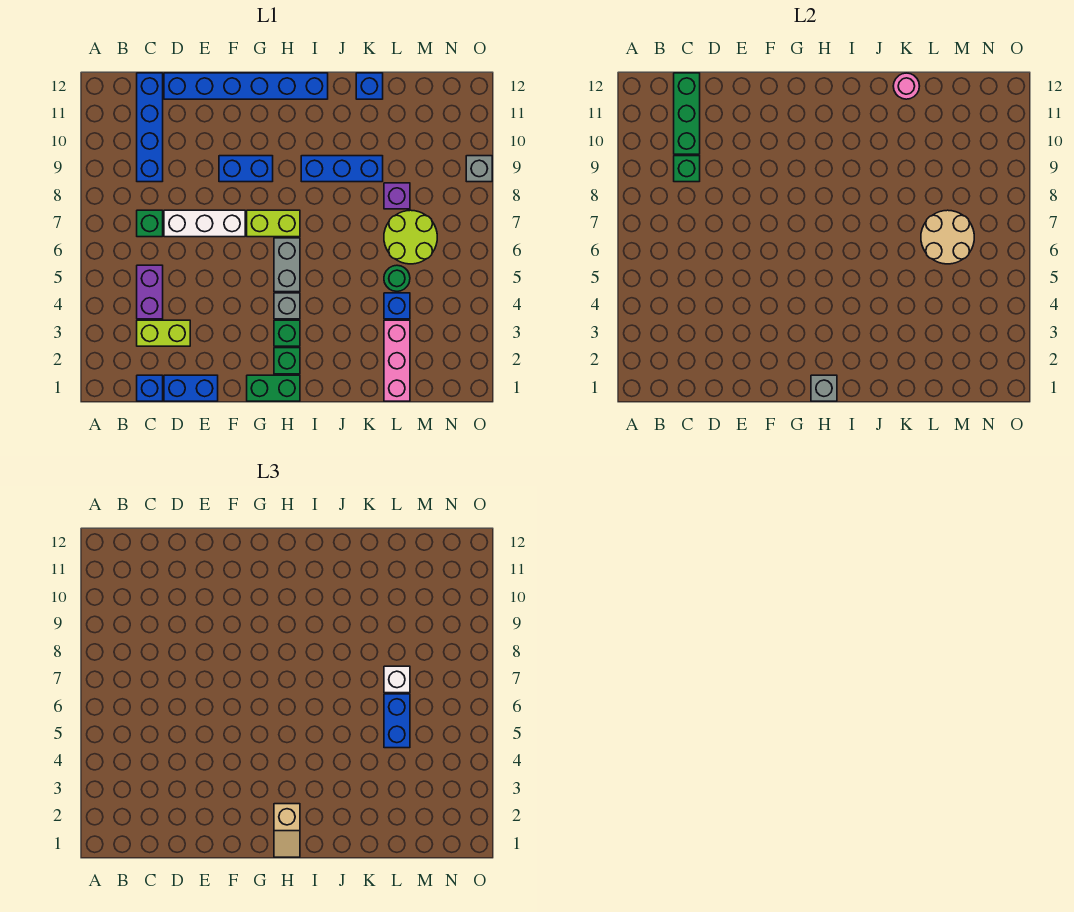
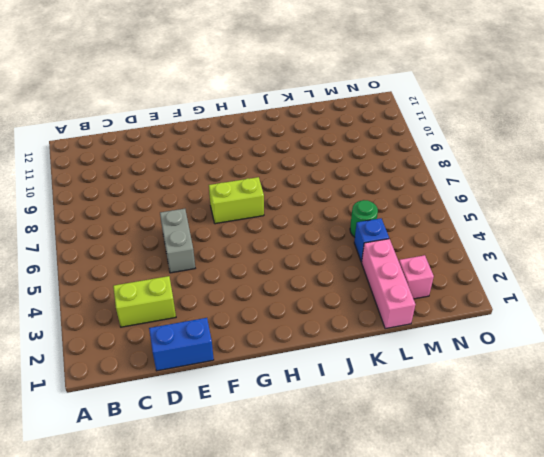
grey brick E5:E6 level 1 -> grey brick H5:H6 level 1
pink brick M2 level 1 -> none
none -> blue brick C1 level 1
none -> purple brick C4:C5 level 1
none -> green brick C7 level 1
none -> blue brick C9:C12 level 1

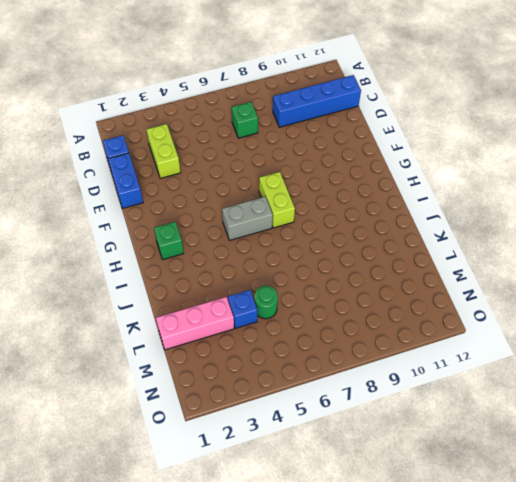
none -> purple brick C4:C5 level 1
none -> white brick D7:F7 level 1
none -> blue brick D12:I12 level 1
none -> blue brick F9:G9 level 1

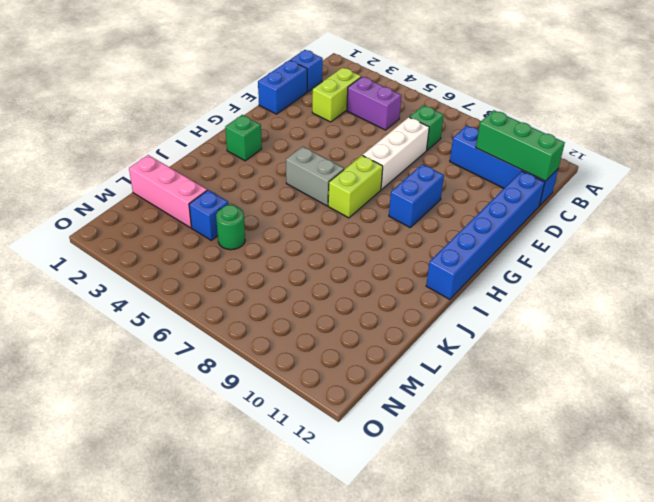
none -> green brick G1:H1 level 1
none -> green brick H3 level 1
none -> grey brick H4 level 1
none -> blue brick I9:K9 level 1

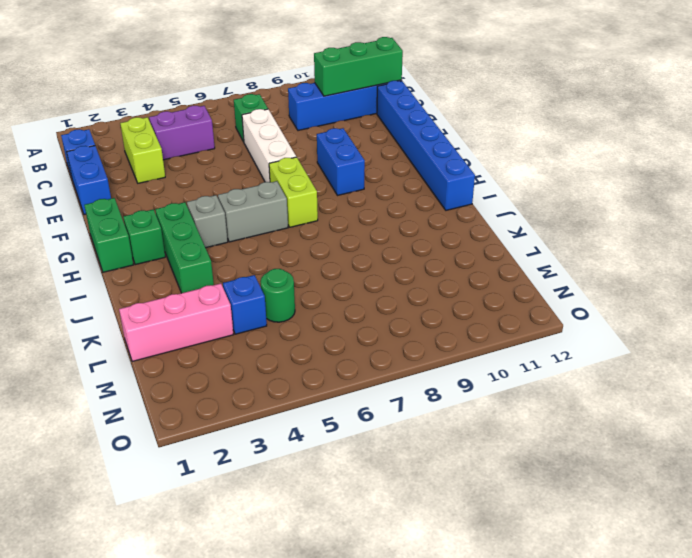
green brick H3:J3 level 1 -> green brick H3 level 1
none -> blue brick I9:K9 level 1
none -> blue brick K12 level 1
none -> lime round brick L6:M7 level 1
none -> purple brick L8 level 1

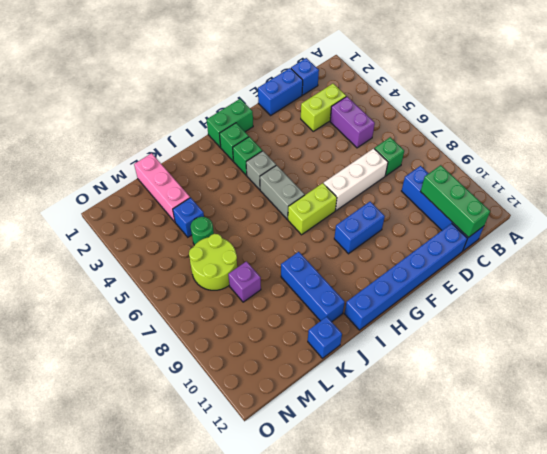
blue brick J9:J11 level 1 -> blue brick I9:K9 level 1
none -> grey brick O9 level 1
none -> green brick C9 level 2
none -> grey brick H1 level 2
none -> pink round brick K12 level 2

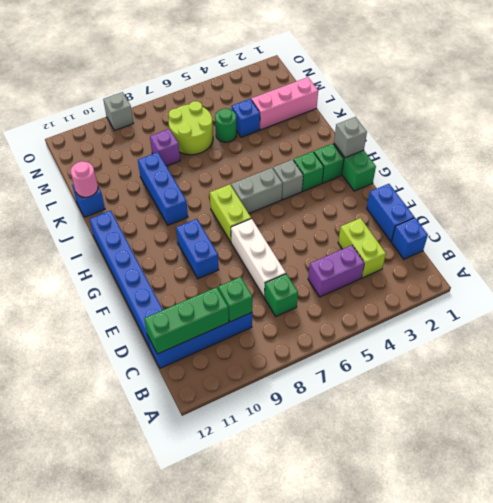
none -> tan round brick L6:M7 level 2
none -> tan slope H1:H2 level 3 top 2
none -> blue brick L5:L6 level 3
none -> white brick L7 level 3

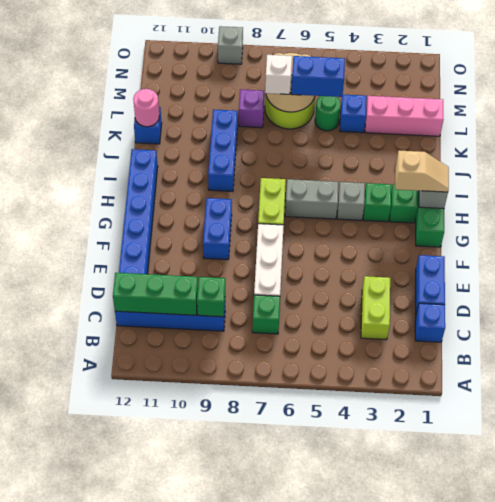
none -> purple brick C4:C5 level 1

